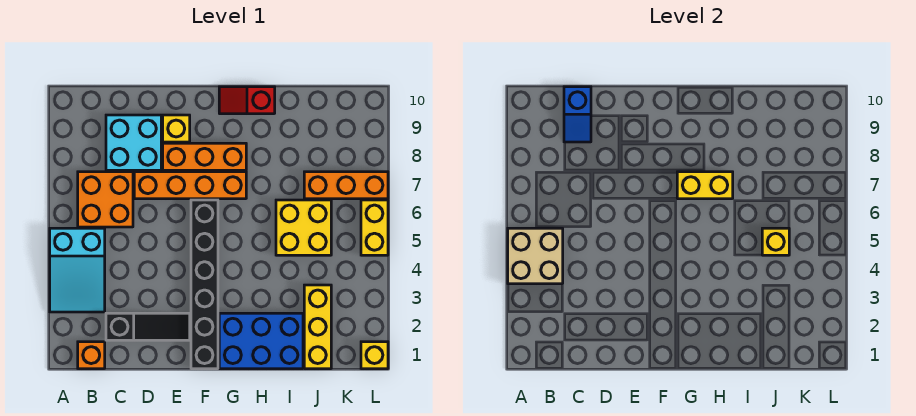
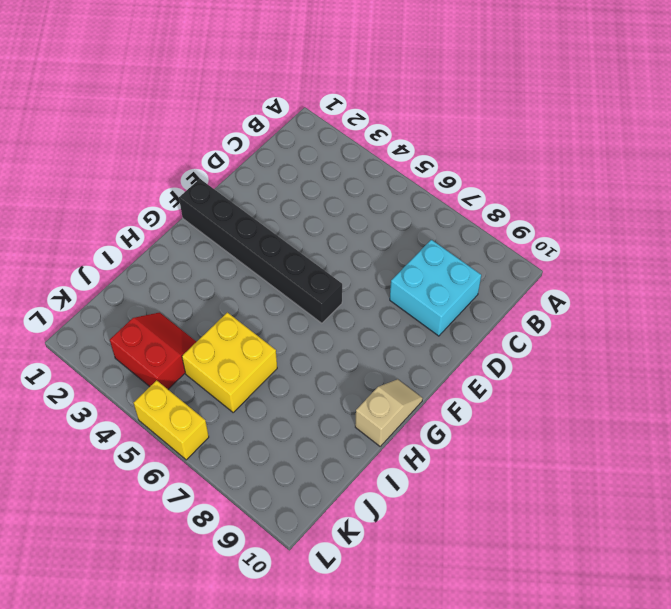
tan slope G10:H10 level 1 top H -> red slope G10:H10 level 1 top H
red slope J3:K4 level 1 top K -> yellow brick J1:J3 level 1
none -> cyan slope A3:B5 level 1 top 5
none -> orange brick B1 level 1
none -> orange brick B6:C7 level 1

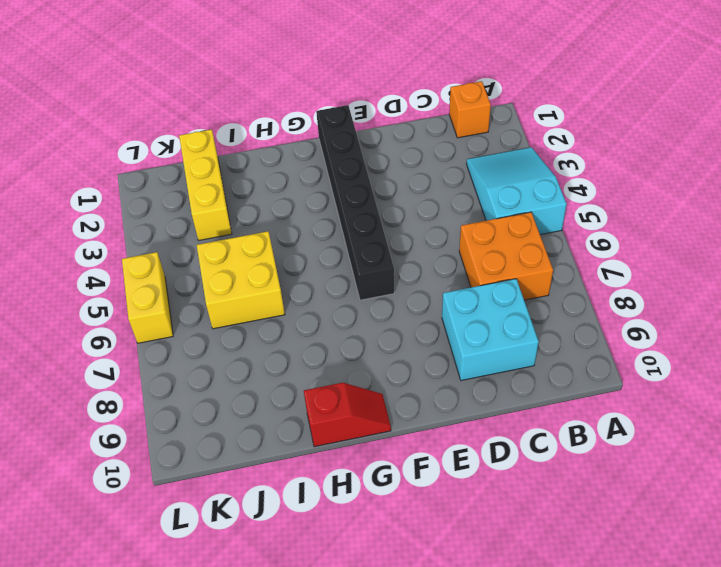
none -> black slope C2:E2 level 1 top C
none -> orange brick D7:G7 level 1
none -> orange brick E8:G8 level 1

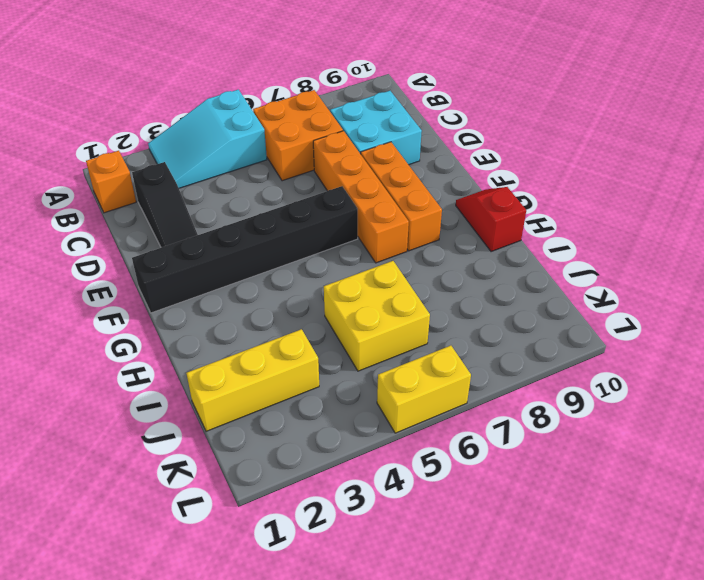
none -> yellow brick E9 level 1
none -> blue brick G1:I2 level 1
none -> orange brick J7:L7 level 1

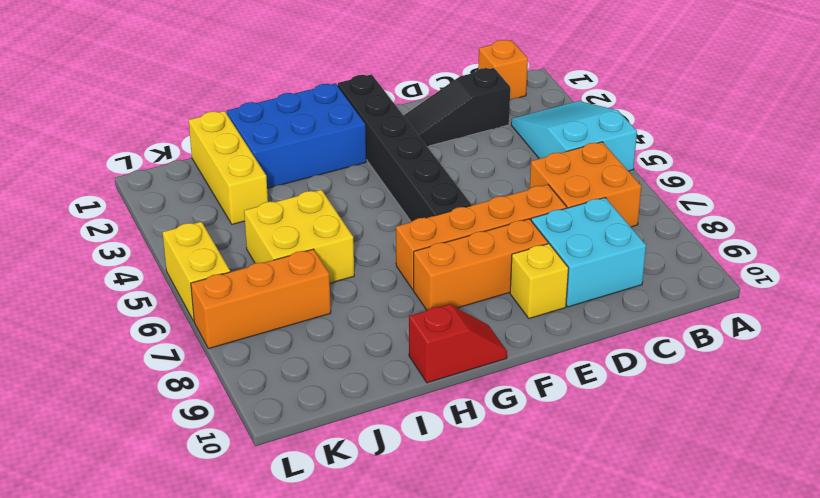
none -> yellow brick L1 level 1
none -> tan brick A4:B5 level 2
none -> blue slope C9:C10 level 2 top 10

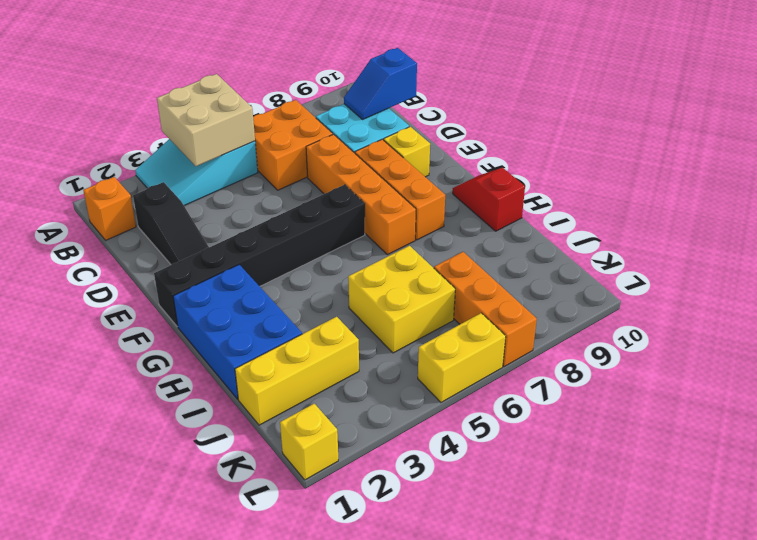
none -> yellow brick G7:H7 level 2
none -> yellow brick J5 level 2

